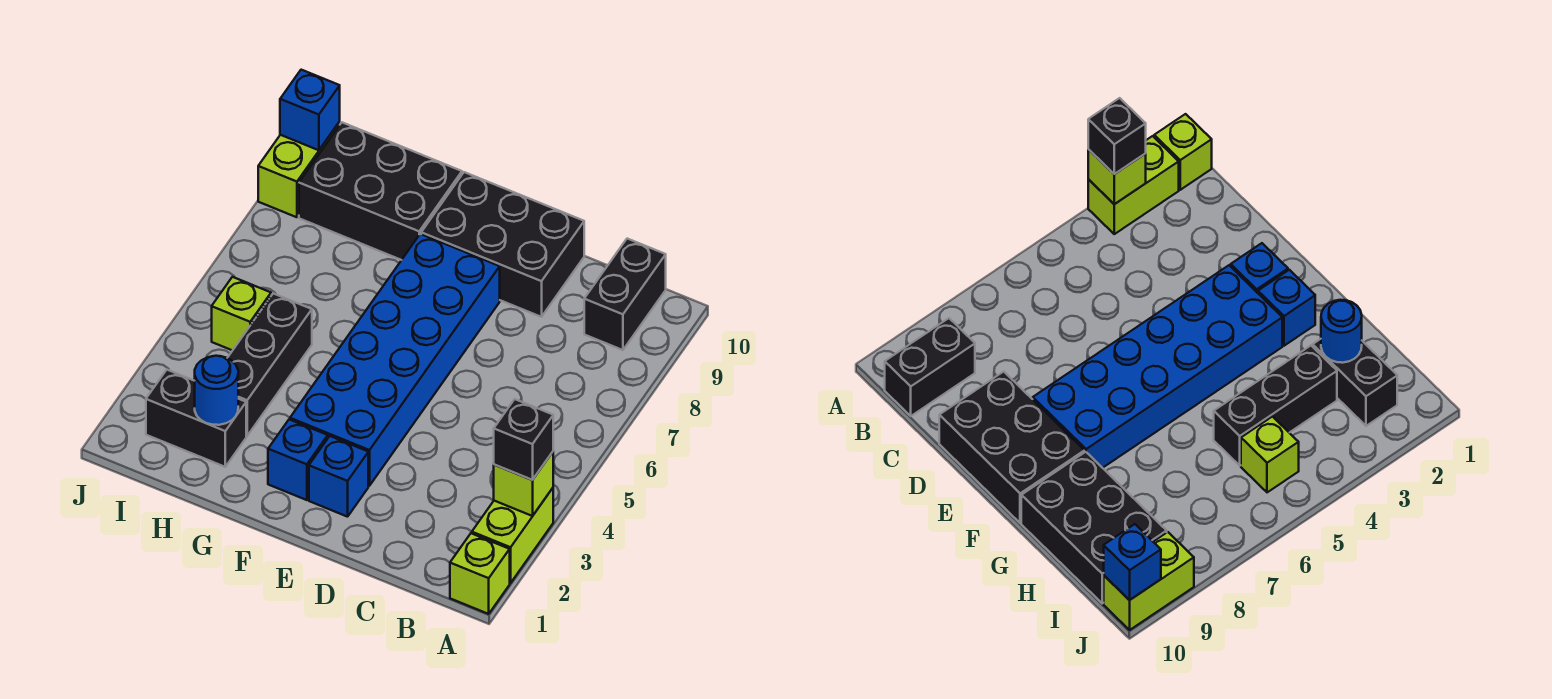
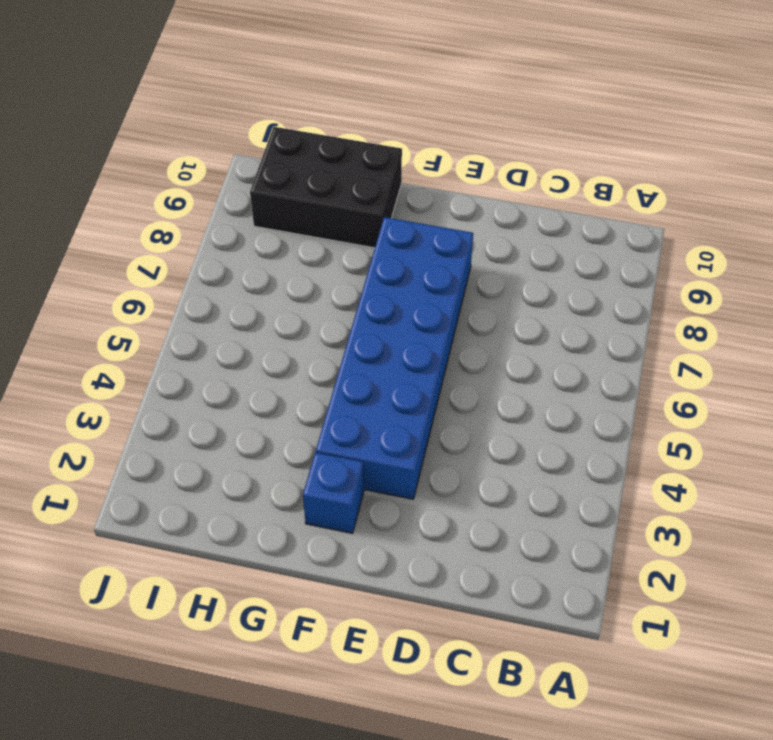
none -> lime brick A1 level 1
none -> lime brick A2:A3 level 1
none -> black brick B9:B10 level 1

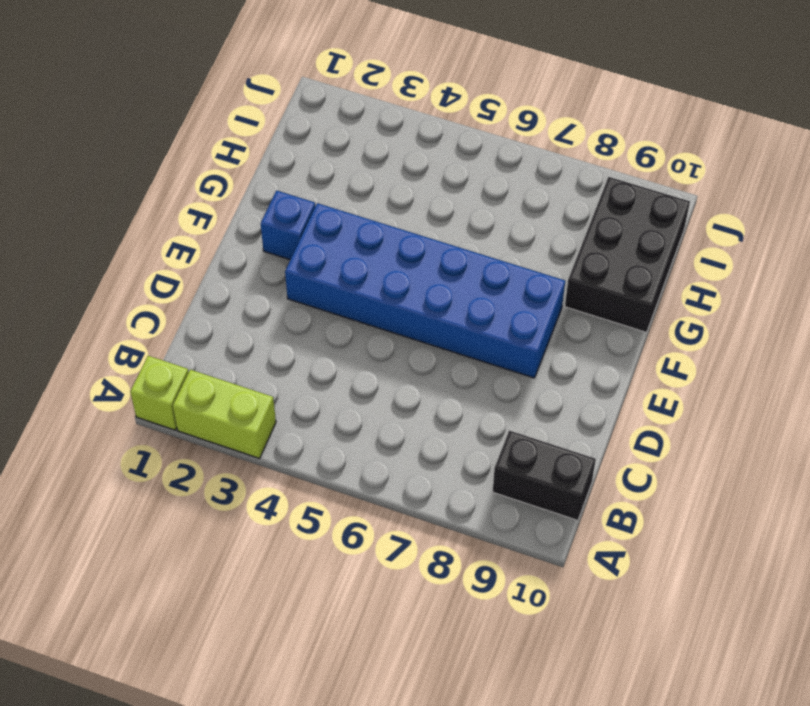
none -> black brick D9:F10 level 1
none -> blue brick E2 level 1
none -> black brick H2:I2 level 1

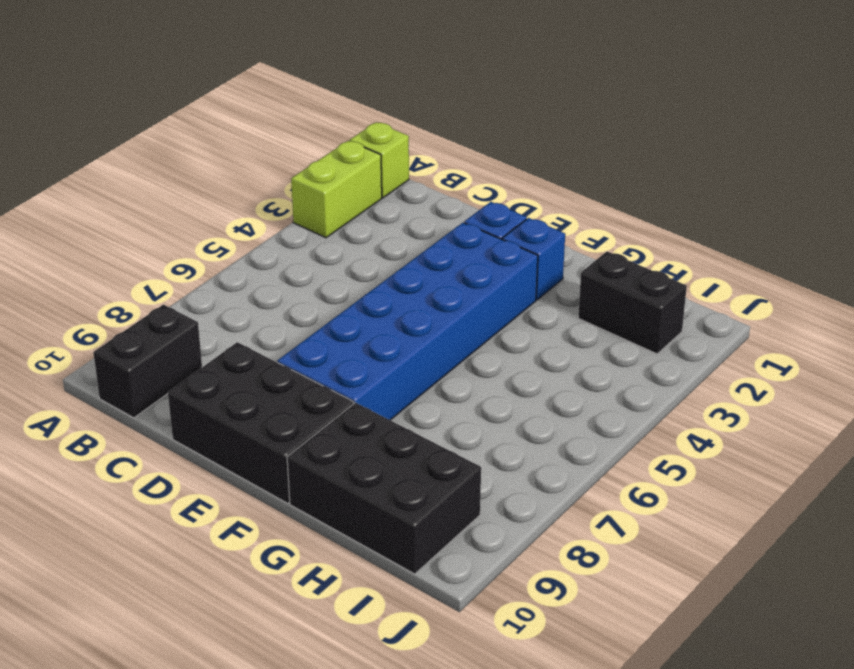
none -> black brick H3:H5 level 1
none -> lime brick I5 level 1
none -> lime brick J9:J10 level 1

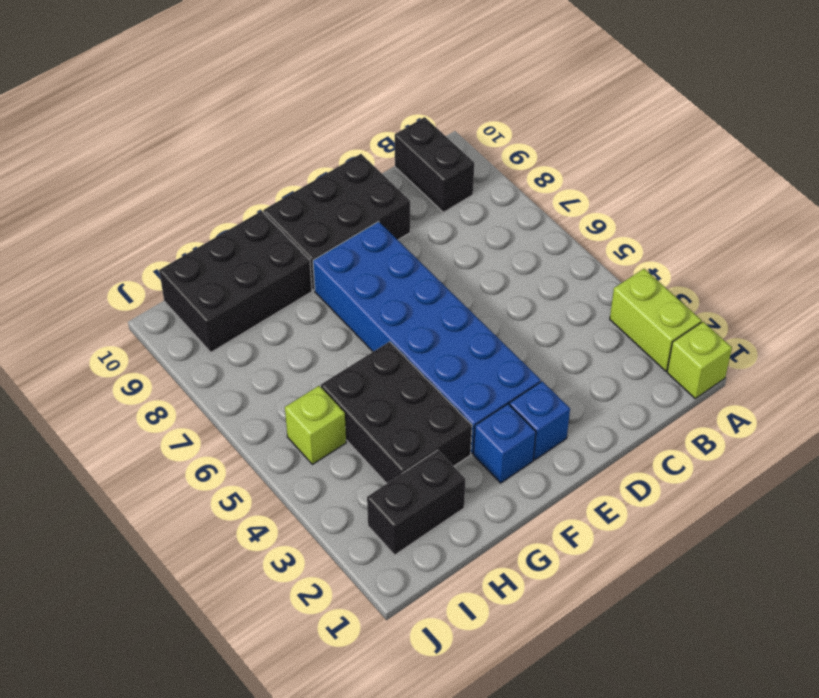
black brick G3:H5 level 1 -> black brick H3:H5 level 1
none -> lime brick J9:J10 level 1
none -> lime brick A3 level 2
none -> blue round brick H2 level 2

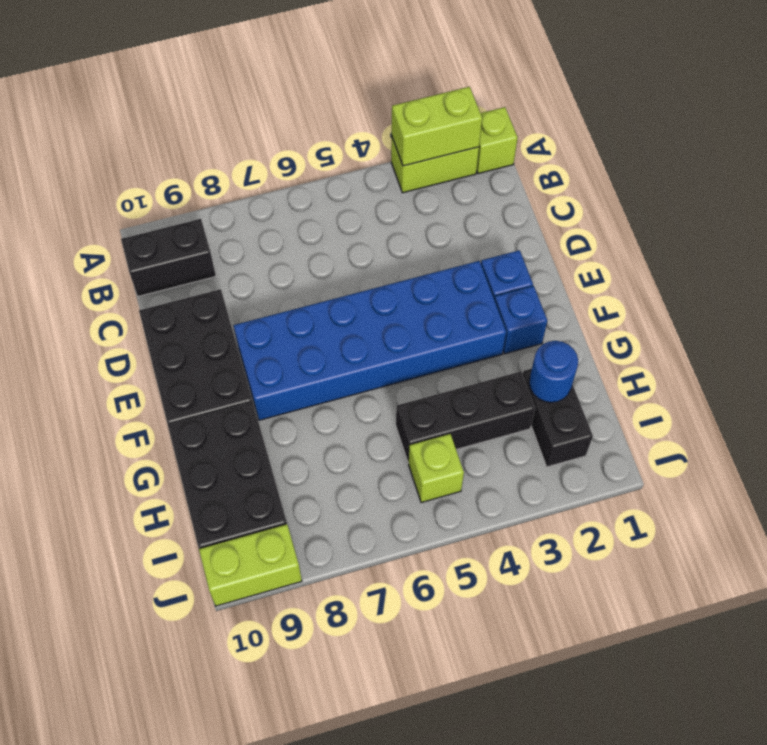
lime brick A2:A3 level 2 -> lime brick A3 level 2
none -> blue brick J10 level 2
none -> black brick A3 level 3

